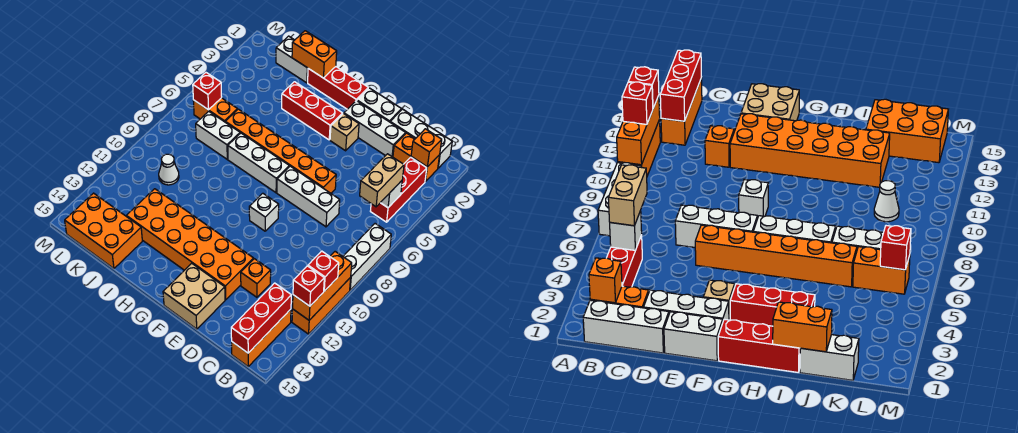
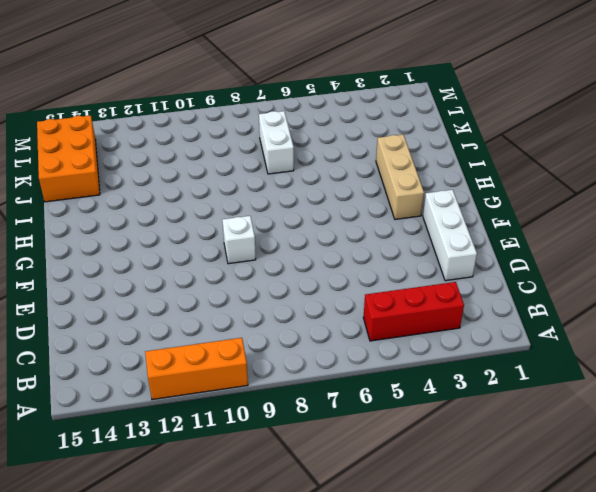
tan brick G3:I3 level 1 -> red brick G3:I3 level 1
none -> white brick A7:A9 level 1
none -> white brick B1:D1 level 1
none -> orange brick B2:C2 level 1
none -> orange brick B13:B15 level 1

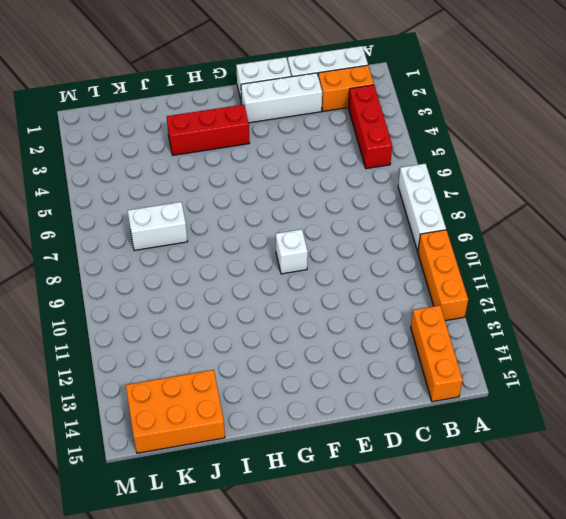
none -> white brick D7:F7 level 1
none -> orange brick D12 level 1
none -> orange brick E6:J6 level 1
none -> orange brick E12:J13 level 1

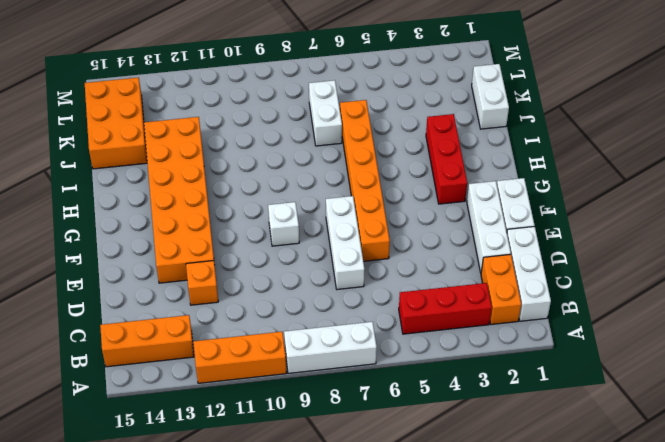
none -> tan brick E14:F15 level 1
none -> tan brick F3 level 1
none -> red brick G1:I1 level 1
none -> white brick G7:I7 level 1

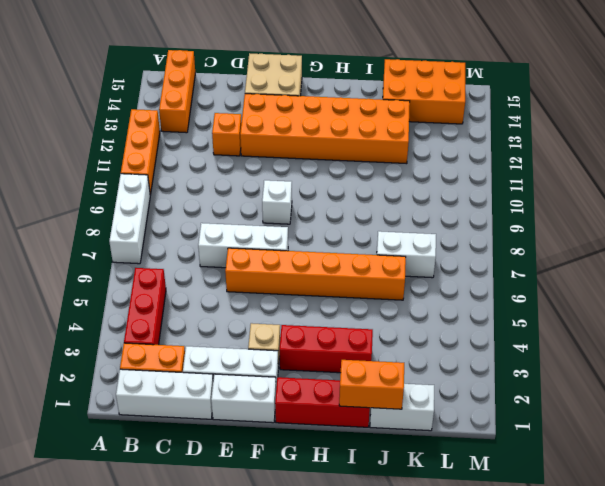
none -> white brick G7:I7 level 1
none -> orange brick K6:L6 level 1
none -> white cone K10 level 1
none -> orange brick A10:A12 level 2

